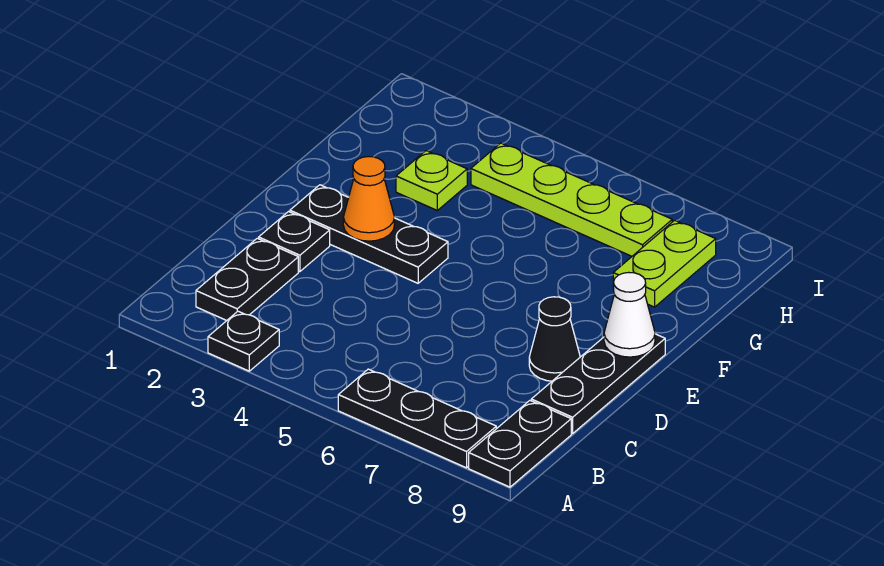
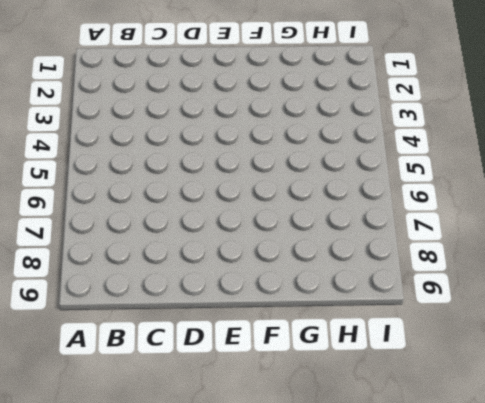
none -> black plate A3 level 1
none -> black plate A6:A8 level 1
none -> black plate A9:B9 level 1

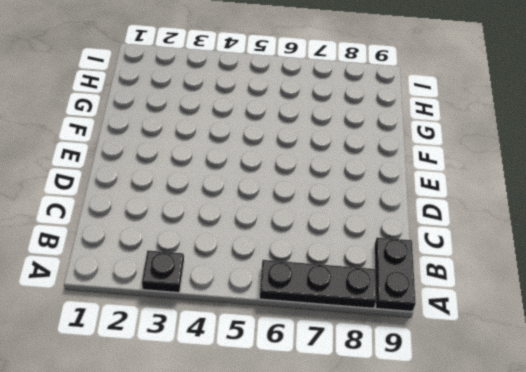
none -> black plate B2:C2 level 1
none -> black plate C9:E9 level 1
none -> black plate D2 level 1

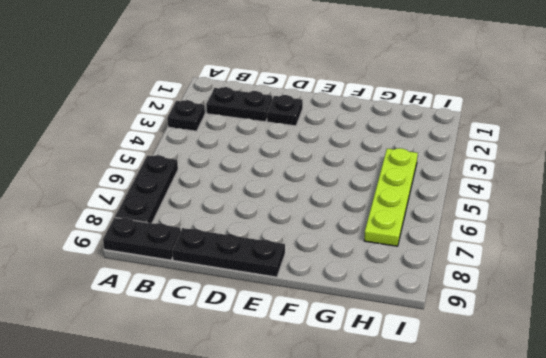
none -> black cone D8 level 1
none -> black plate E2:E4 level 1
none -> lime plate G3 level 1

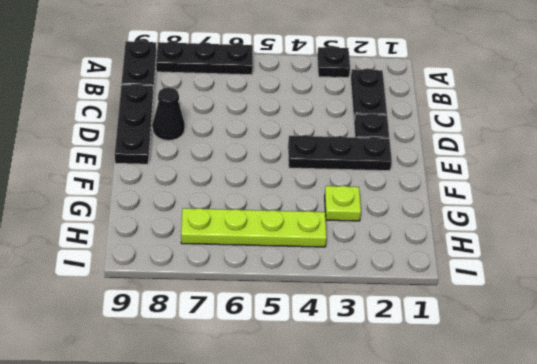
none -> lime plate G8:H8 level 1
none -> orange cone E3 level 2
none -> white cone E9 level 2

